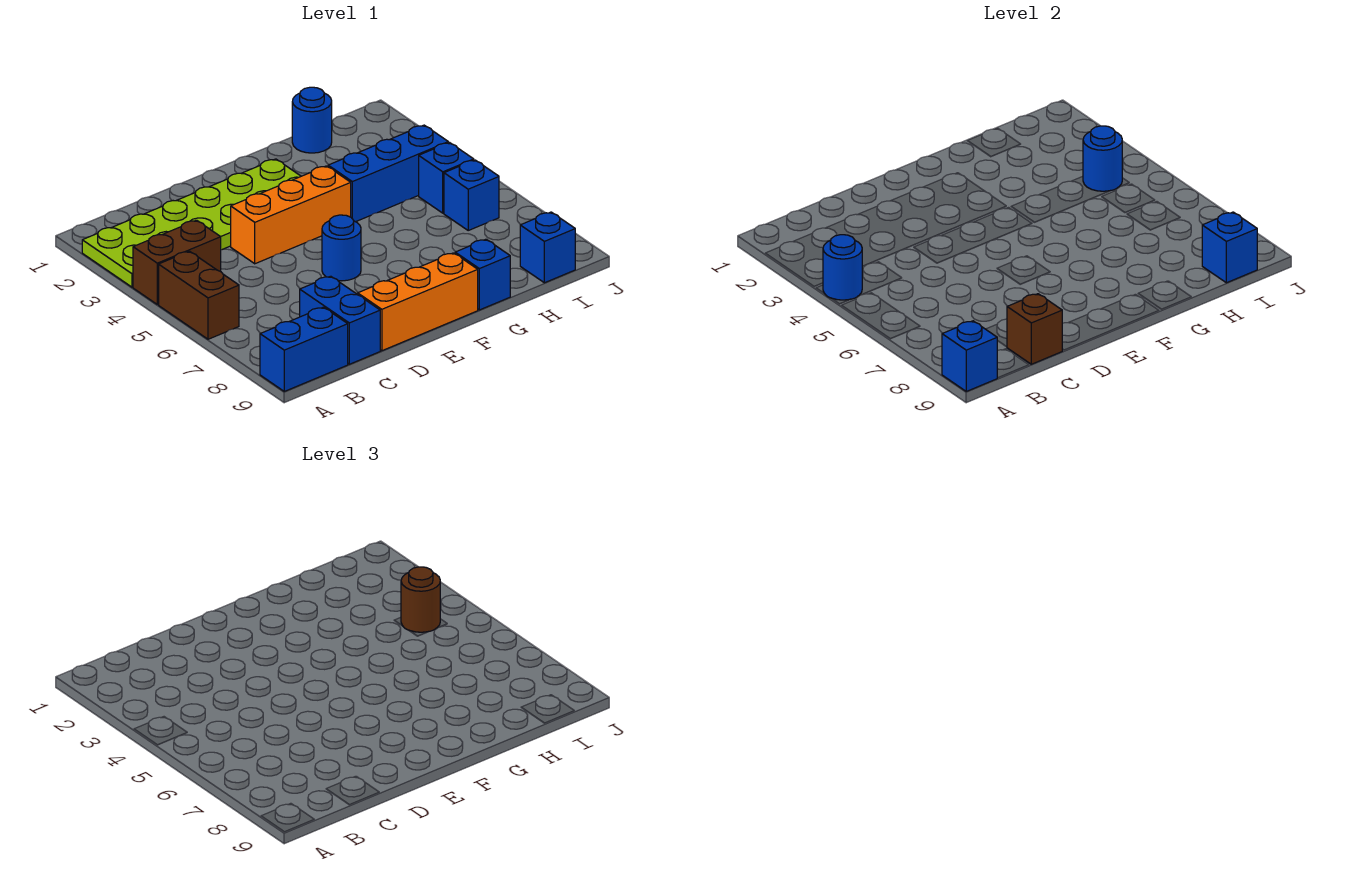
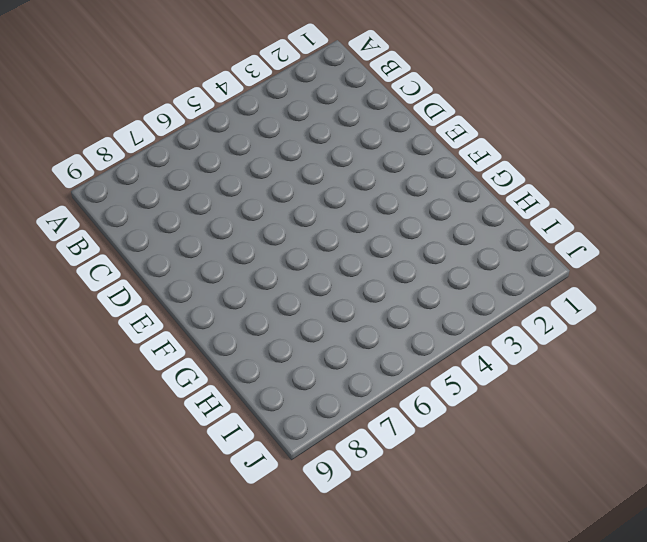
none -> lime plate A2:F3 level 1
none -> brown brick A4:B4 level 1
none -> brown brick A5:A6 level 1

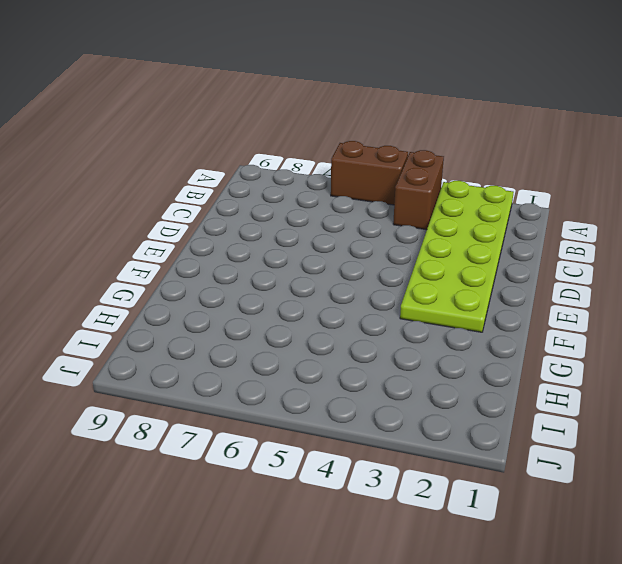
none -> blue brick A9:B9 level 1
none -> blue brick C8:C9 level 1
none -> orange brick D4:F4 level 1

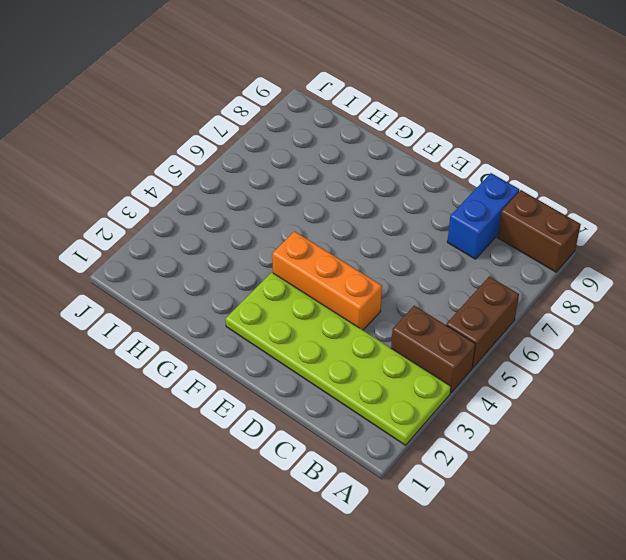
brown brick A9:B9 level 1 -> blue brick A9:B9 level 1
none -> orange brick D9:F9 level 1
none -> blue round brick E6 level 1
none -> blue brick G4:I4 level 1

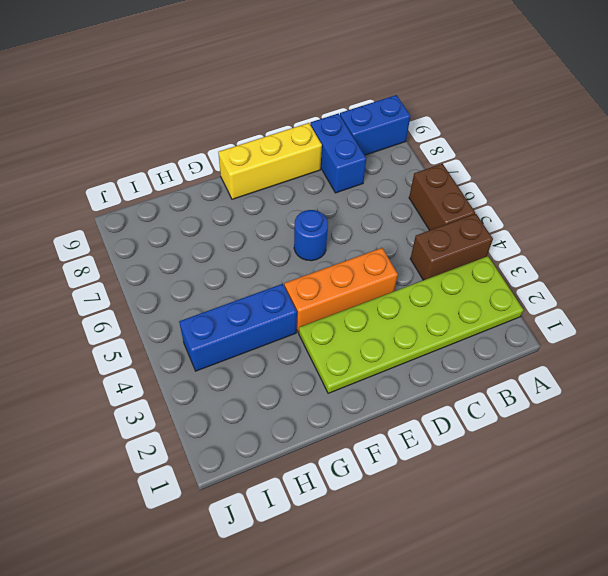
yellow brick D9:F9 level 1 -> orange brick D9:F9 level 1
none -> blue brick G9 level 1
none -> blue round brick H1 level 1
none -> blue brick I5 level 1

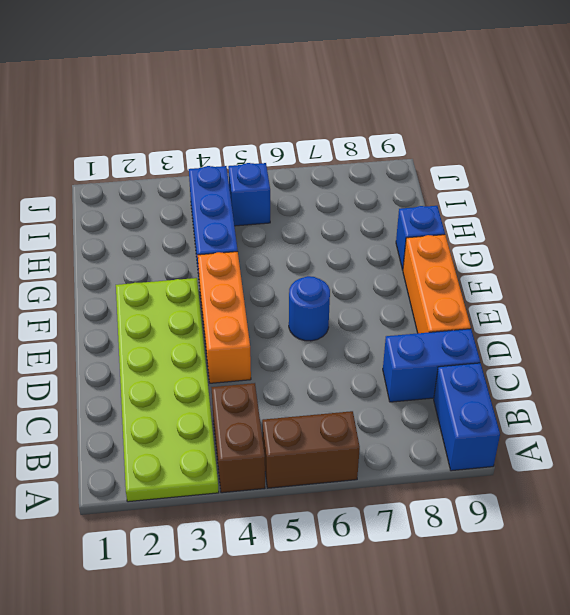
none -> blue round brick H1 level 1
none -> blue brick I6 level 1
none -> blue brick I9 level 1

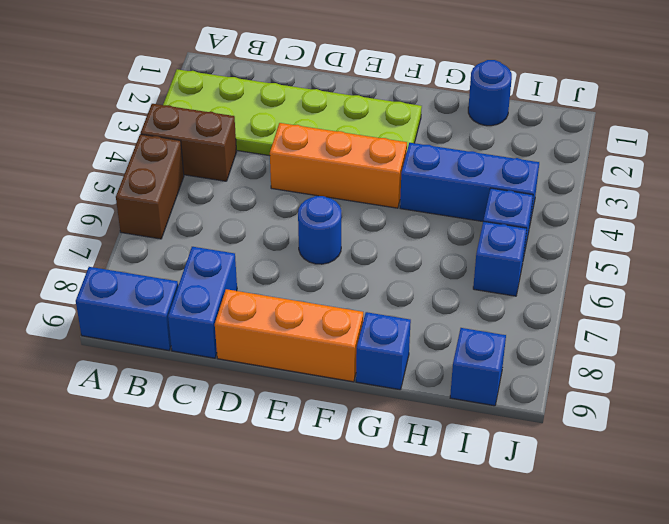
none -> blue round brick A4 level 2
none -> blue brick A9 level 2
none -> brown brick C9 level 2

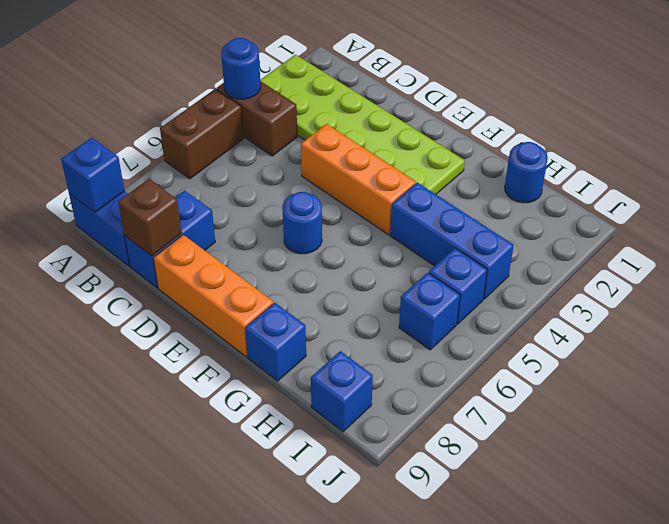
none -> blue round brick I4 level 2
none -> blue brick I9 level 2
none -> brown round brick I4 level 3

